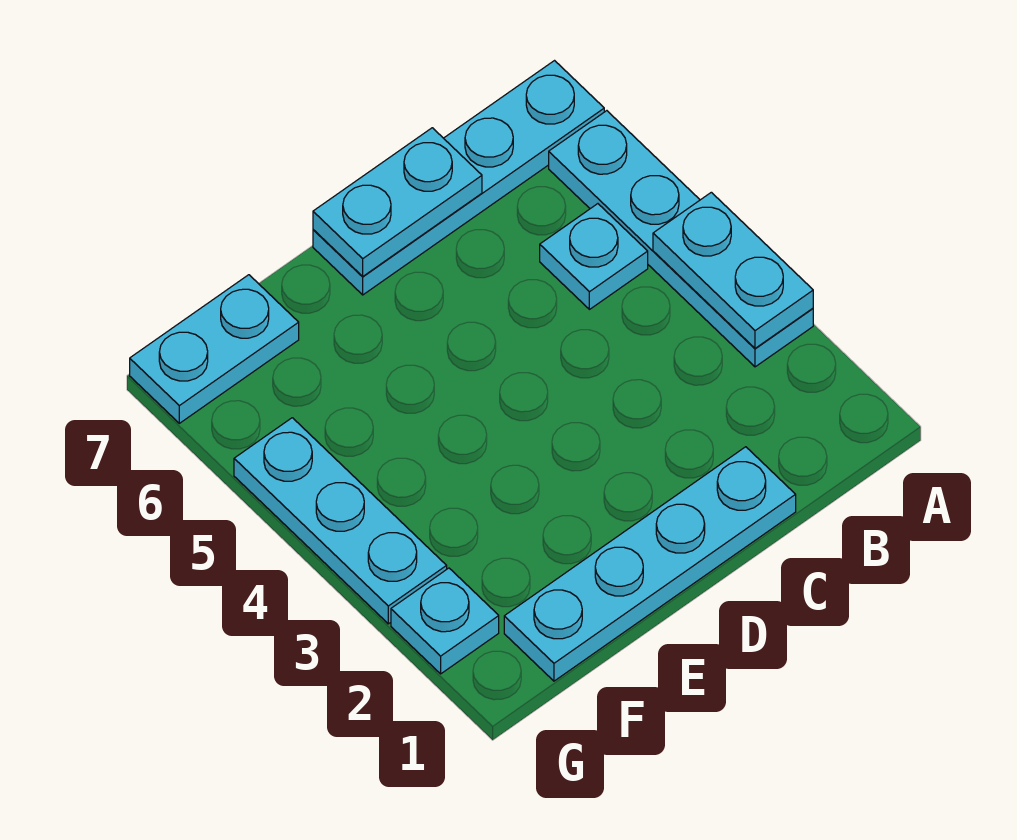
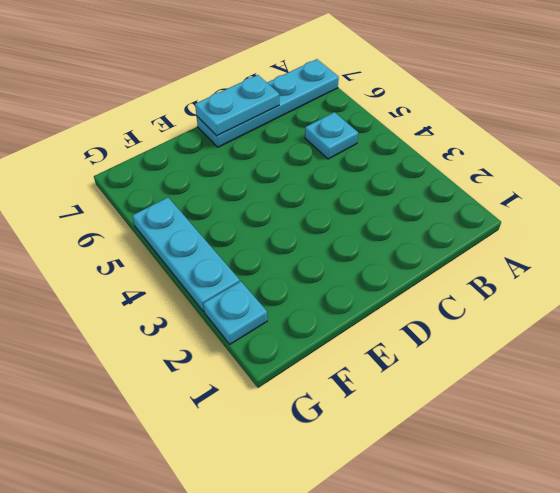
none -> cyan plate A3:A6 level 1
none -> cyan plate C1:F1 level 1

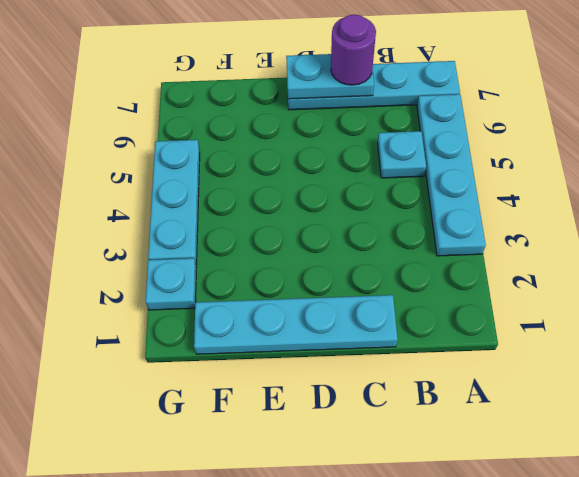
purple round brick C7 level 3 -> none
none -> cyan plate F7:G7 level 1
none -> cyan plate A3:A4 level 2

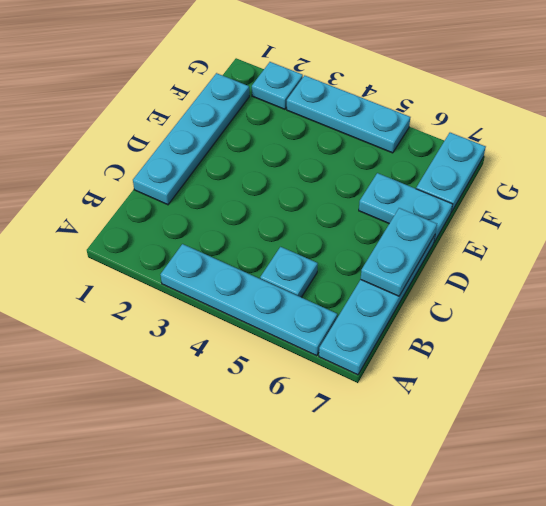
cyan plate E6:E7 level 1 -> cyan plate A3:A4 level 2

